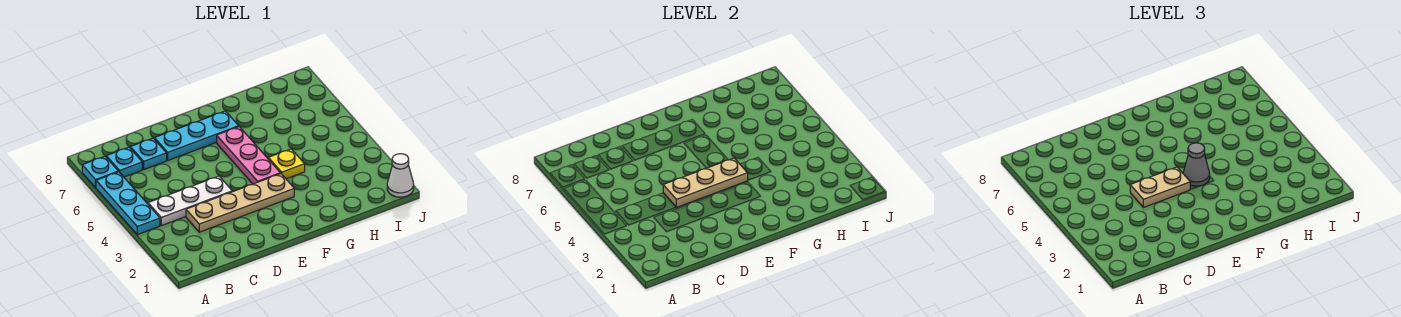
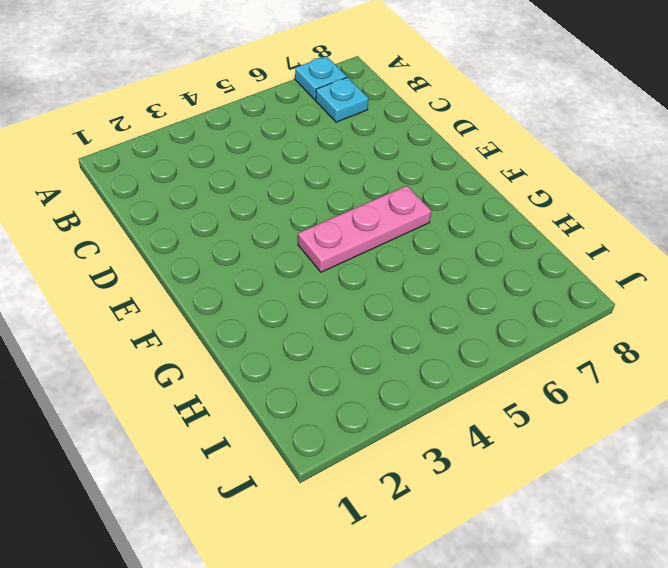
none -> cyan plate A4:A6 level 1
none -> white plate B4:D4 level 1
none -> tan plate C3:F3 level 1

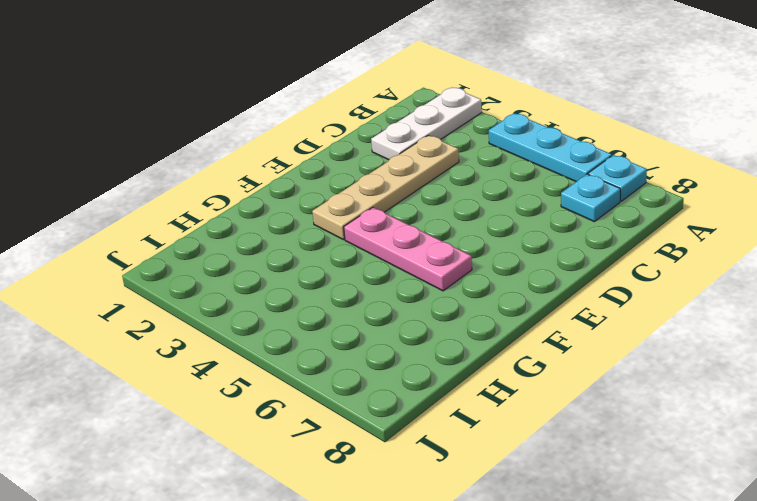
white plate A2:C2 level 1 -> white plate B4:D4 level 1
none -> cyan plate C7 level 1
none -> cyan plate D7:F7 level 1
none -> yellow plate G4 level 1

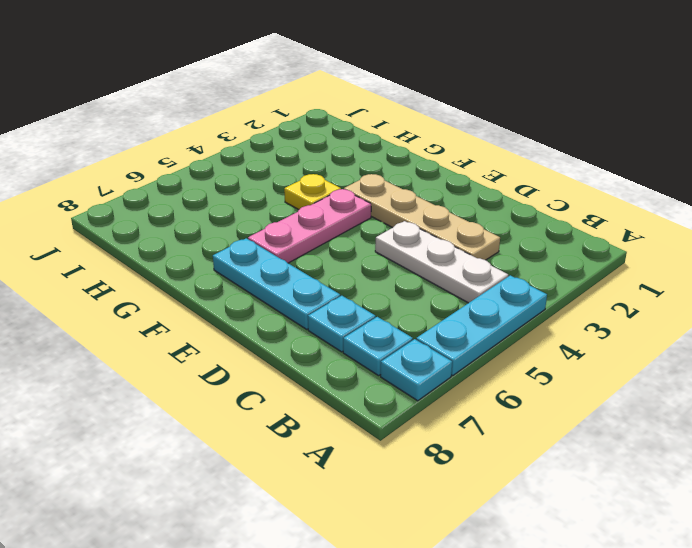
none -> white cone J1 level 1
none -> tan plate D4:F4 level 2
none -> tan plate D4:E4 level 3

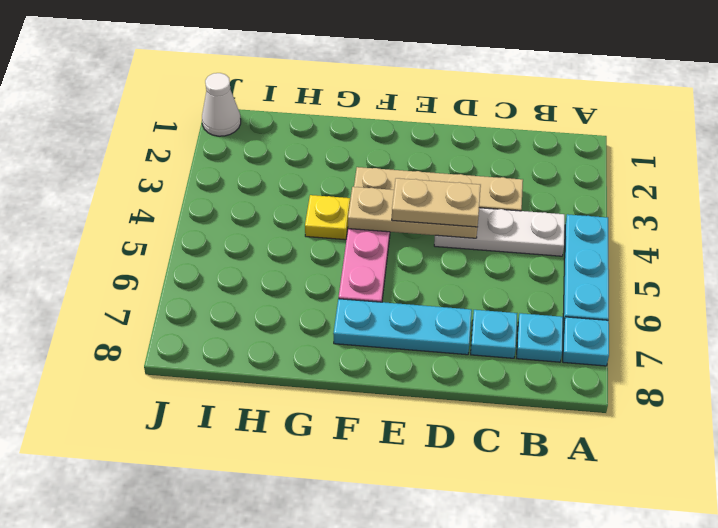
none -> grey cone F4 level 3

